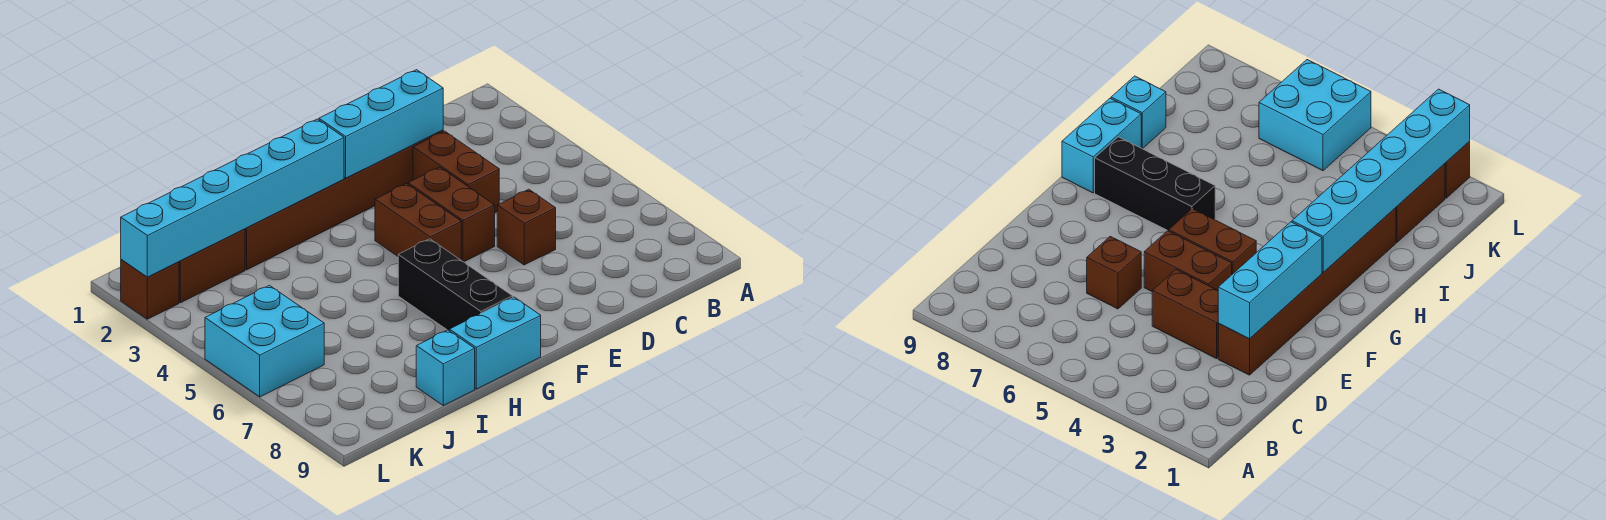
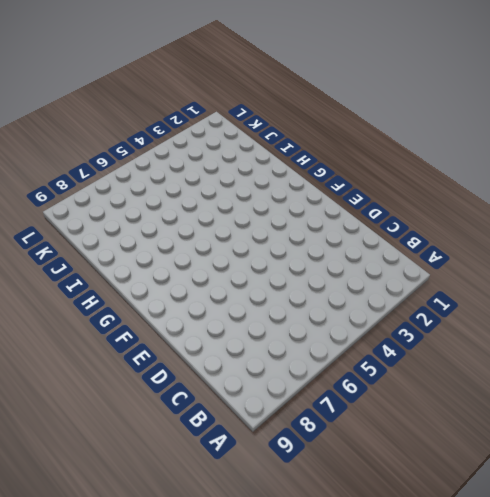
none -> brown brick D2:I2 level 1
none -> brown brick D3:D4 level 1
none -> brown brick D6 level 1

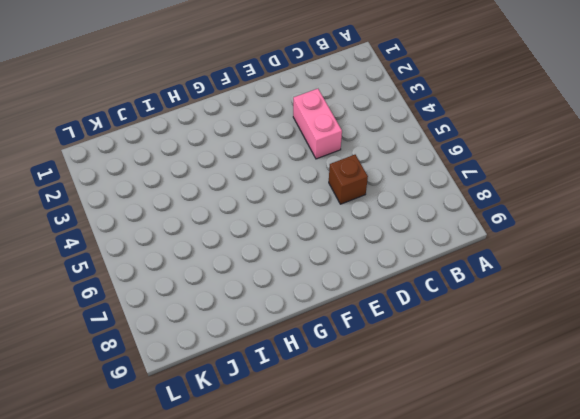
pink brick D3:D4 level 1 -> brown brick D3:D4 level 1
none -> brown brick D2:I2 level 1
none -> brown brick E4:E5 level 1
none -> brown brick F4:F5 level 1

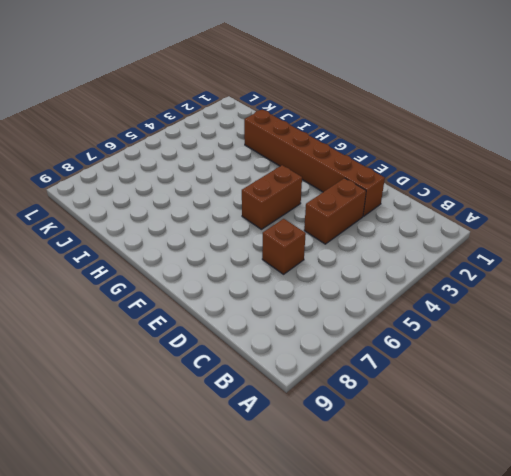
none -> brown brick E4:E5 level 1
none -> black brick G6:G8 level 1
none -> cyan brick G9:H9 level 1

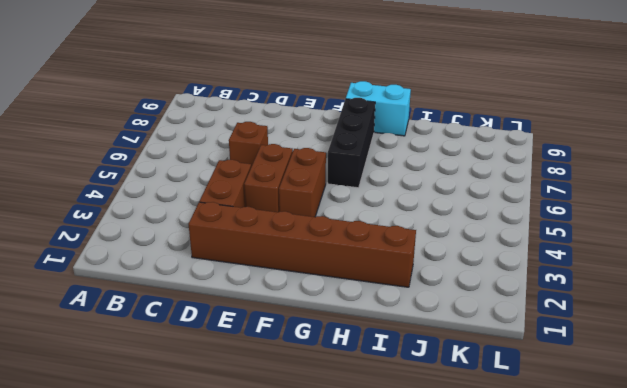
none -> cyan brick I9 level 1
none -> brown brick J2:K2 level 1
none -> cyan brick K5:L6 level 1

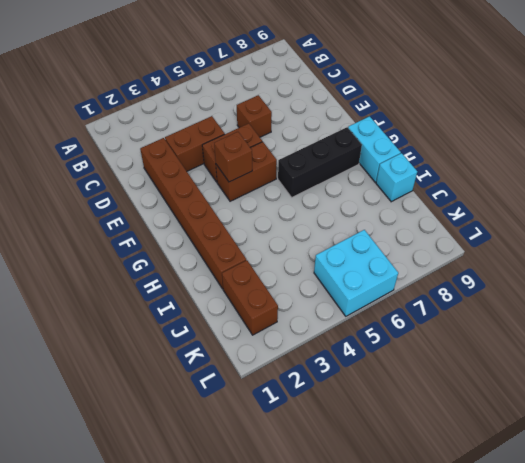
brown brick F4 level 2 -> brown brick L2 level 1
none -> cyan brick D2:F2 level 2
none -> cyan brick G2:L2 level 2

